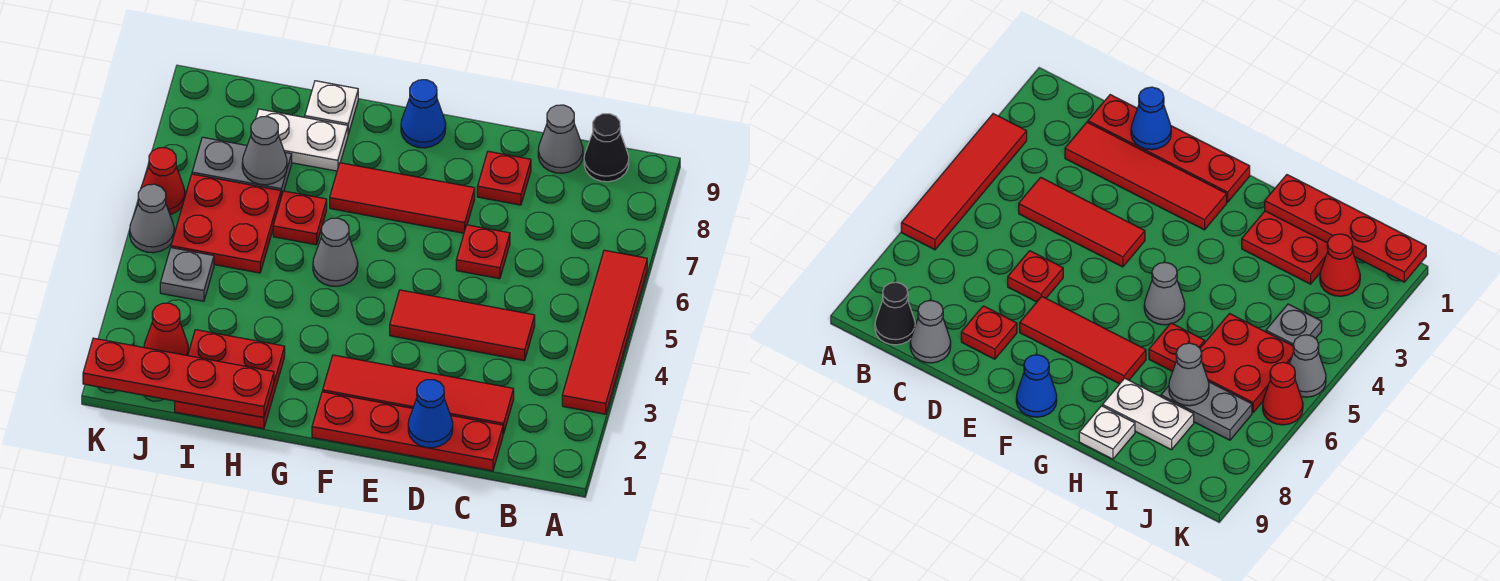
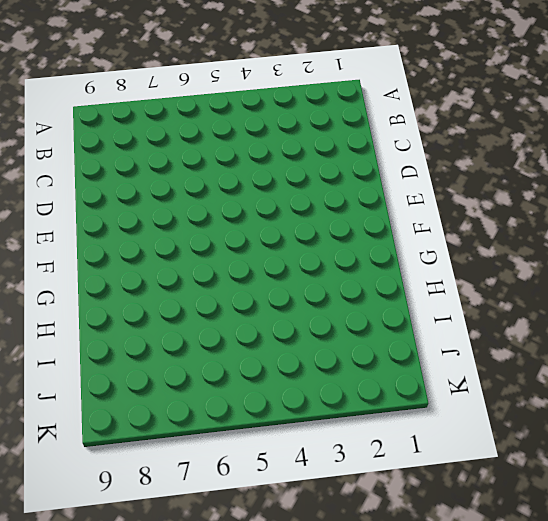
none -> red tile A3:A6 level 1
none -> black cone B9 level 1
none -> red plate C1:F1 level 1

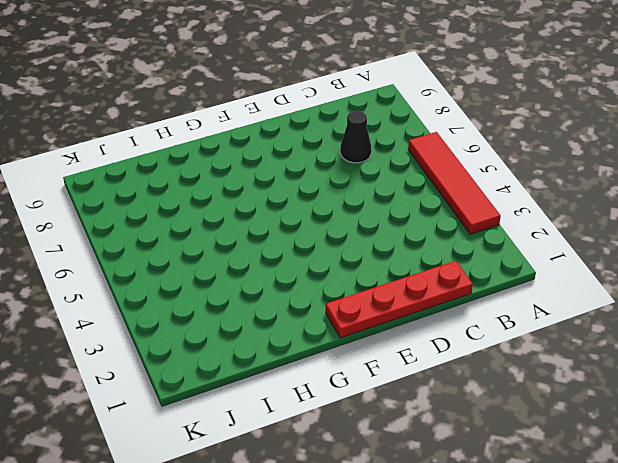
black cone C7 level 1 -> black cone B9 level 1
none -> red tile C2:F2 level 1
none -> red tile C4:E4 level 1
none -> grey cone C9 level 1

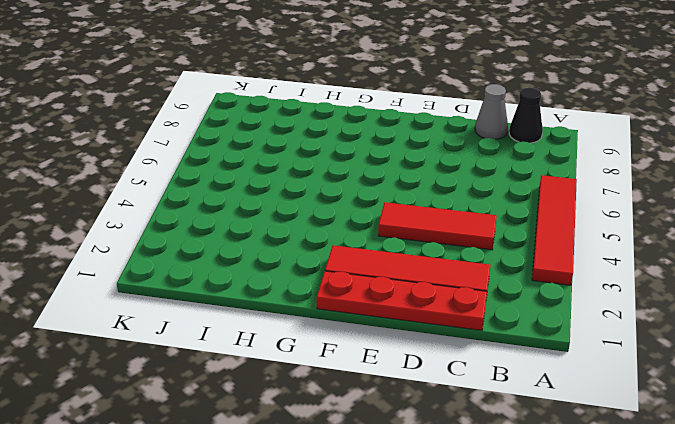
none -> red plate D6 level 1
none -> red plate D8 level 1
none -> red tile E7:G7 level 1

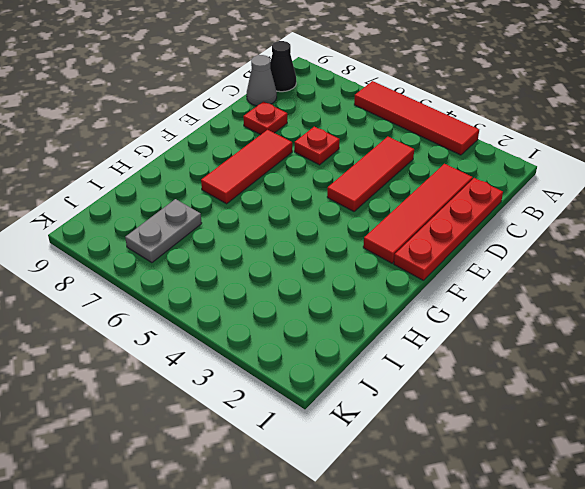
none -> blue cone F9 level 1
none -> grey cone G5 level 1
none -> red plate H1:I2 level 1

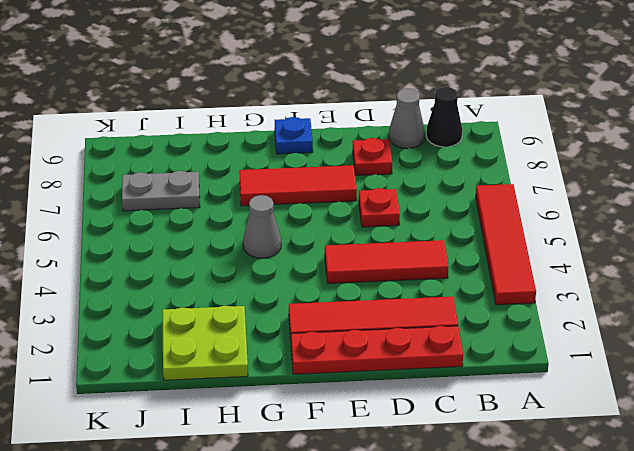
blue plate F9 level 1 -> blue cone F9 level 1
lime plate H1:I2 level 1 -> red plate H1:I2 level 1
none -> red plate H6 level 1
none -> white plate H8:I8 level 1
none -> white plate H9 level 1

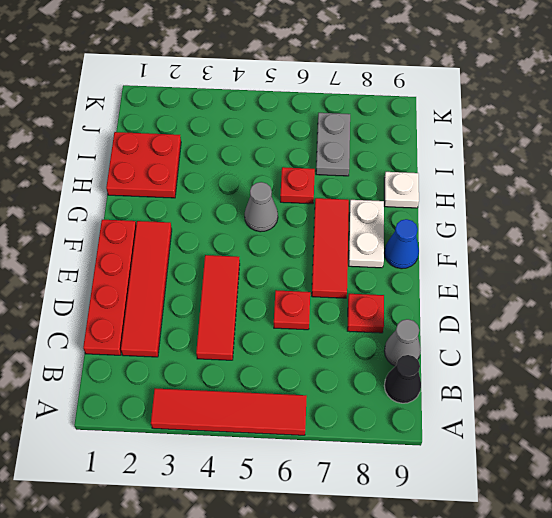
white plate F8:G8 level 1 -> white plate H8:I8 level 1
none -> red plate I5:J6 level 1
none -> red cone J2 level 1
none -> grey plate J4 level 1

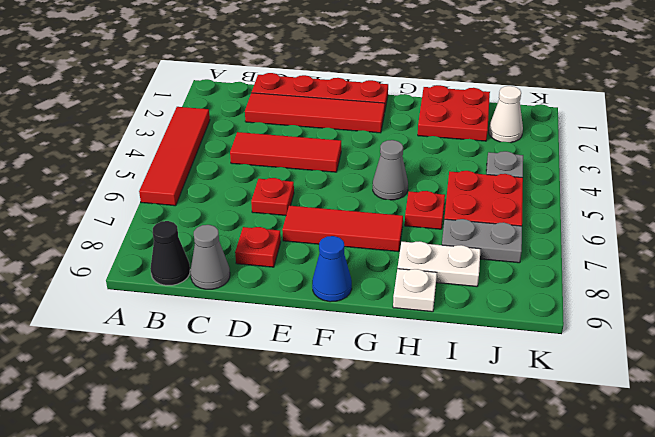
white cone J2 level 1 -> red cone J2 level 1
none -> grey cone K5 level 1
none -> red cone K6 level 1
none -> blue cone D1 level 2

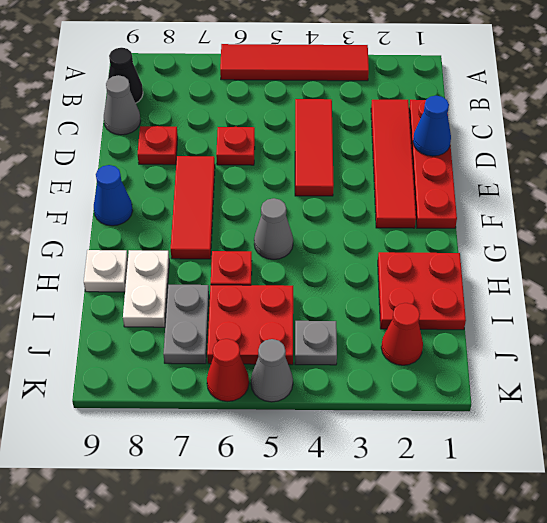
none -> red plate H1:K1 level 2
none -> grey cone I7 level 2

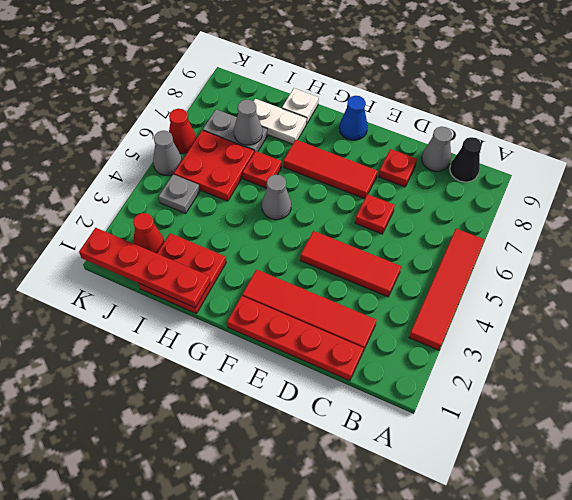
none -> blue cone D1 level 2

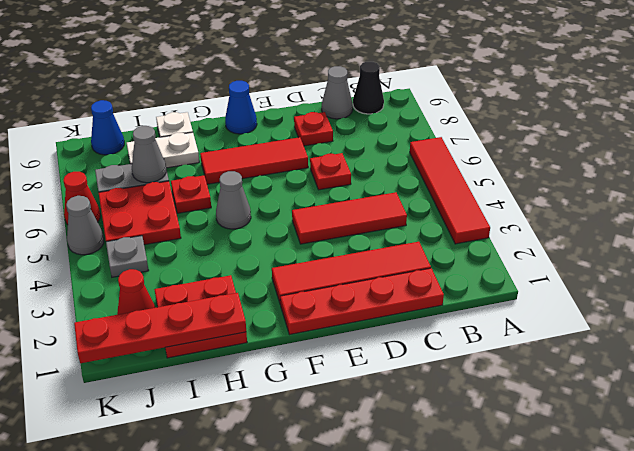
blue cone J9 level 1 -> blue cone D1 level 2

